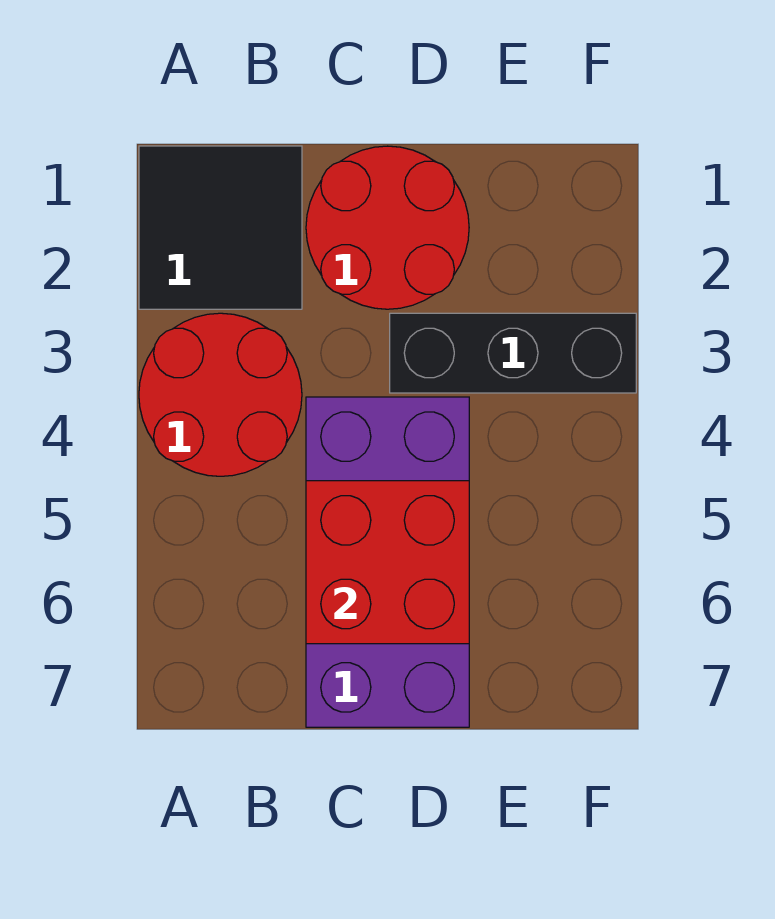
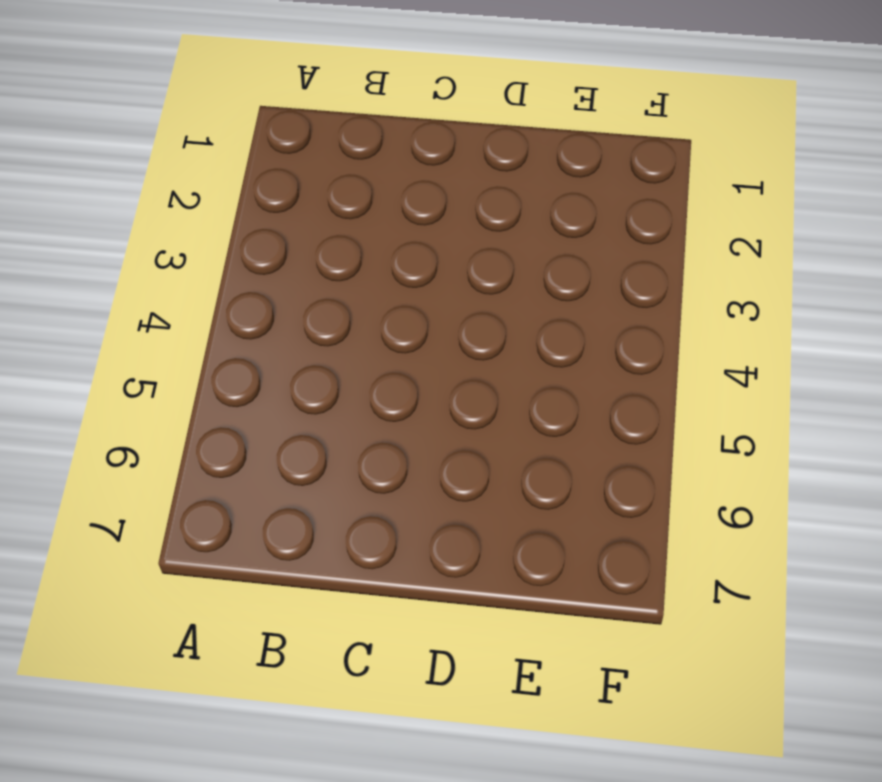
none -> black tile A1:B2 level 1
none -> red round brick A3:B4 level 1

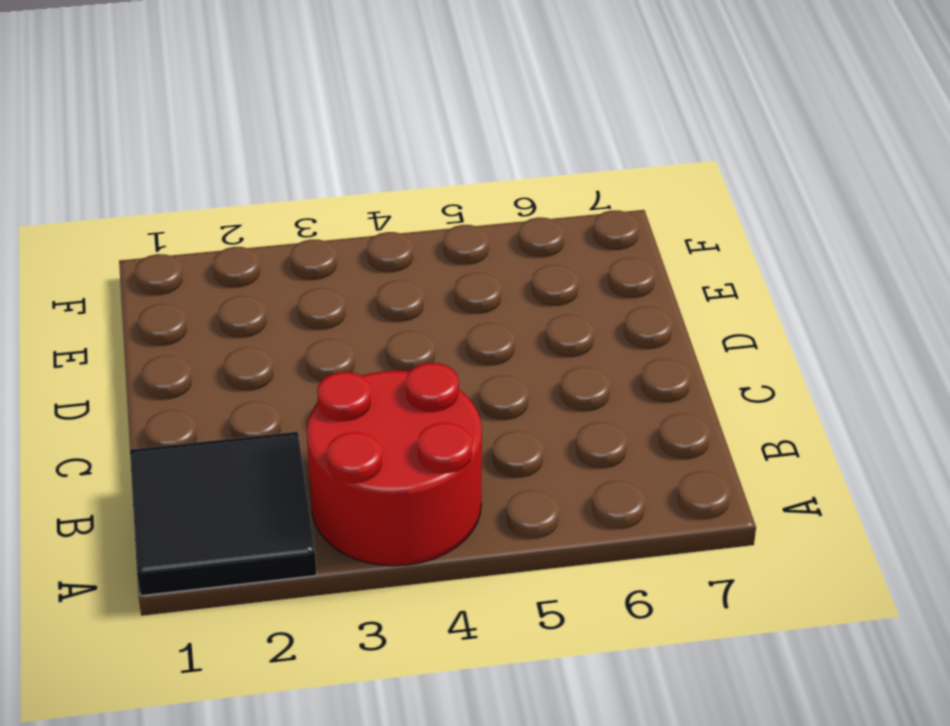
none -> red round brick C1:D2 level 1
none -> purple brick C4:D7 level 1

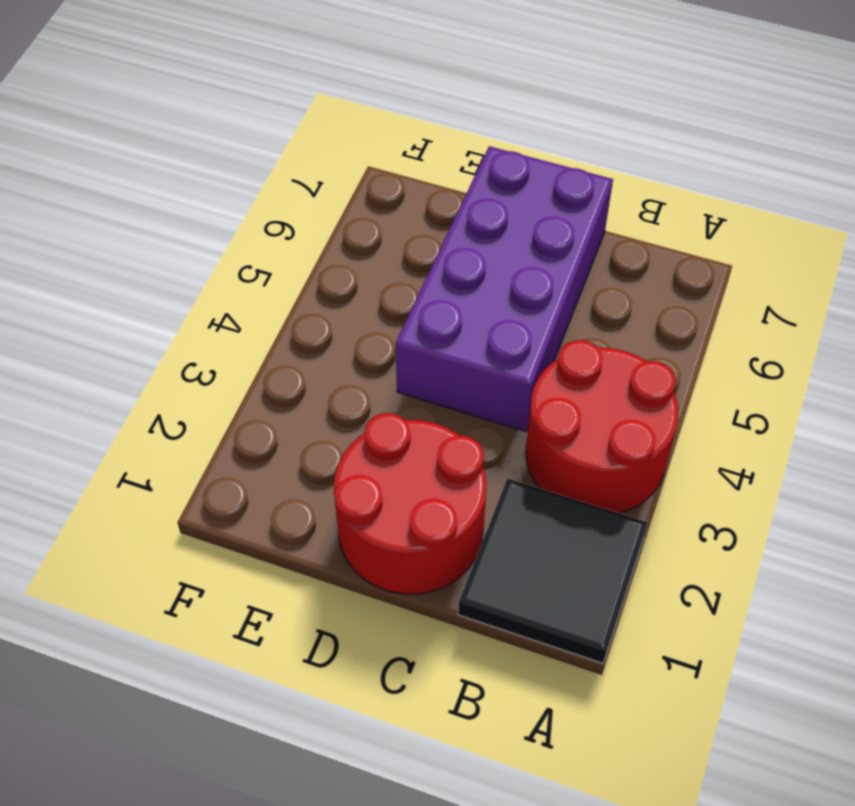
none -> black brick D3:F3 level 1
none -> red brick C5:D6 level 2

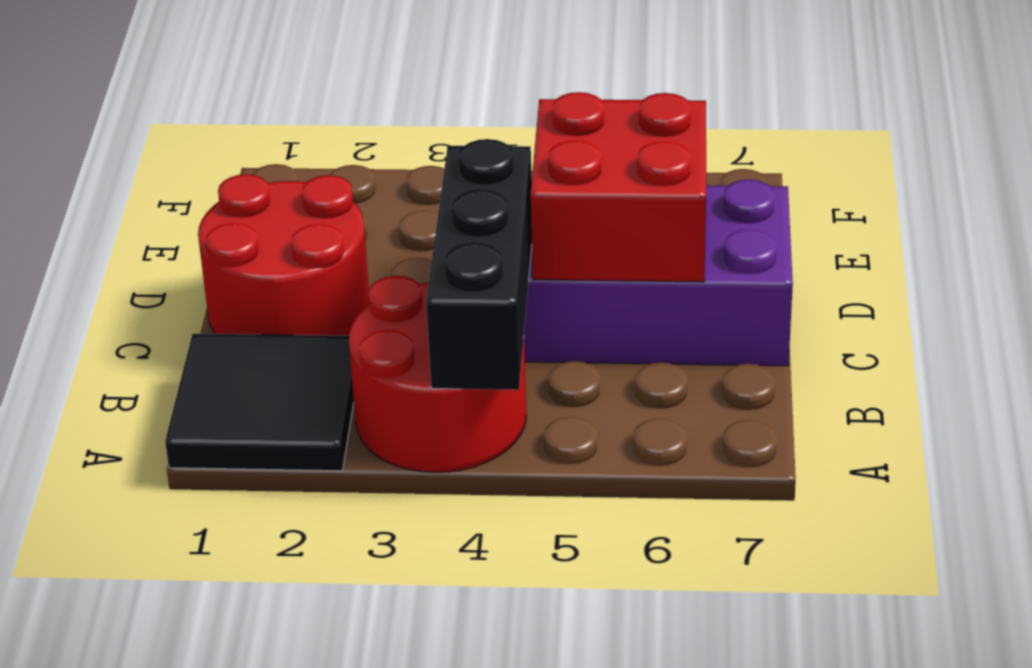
black brick A4:C4 level 2 -> black brick D3:F3 level 1

